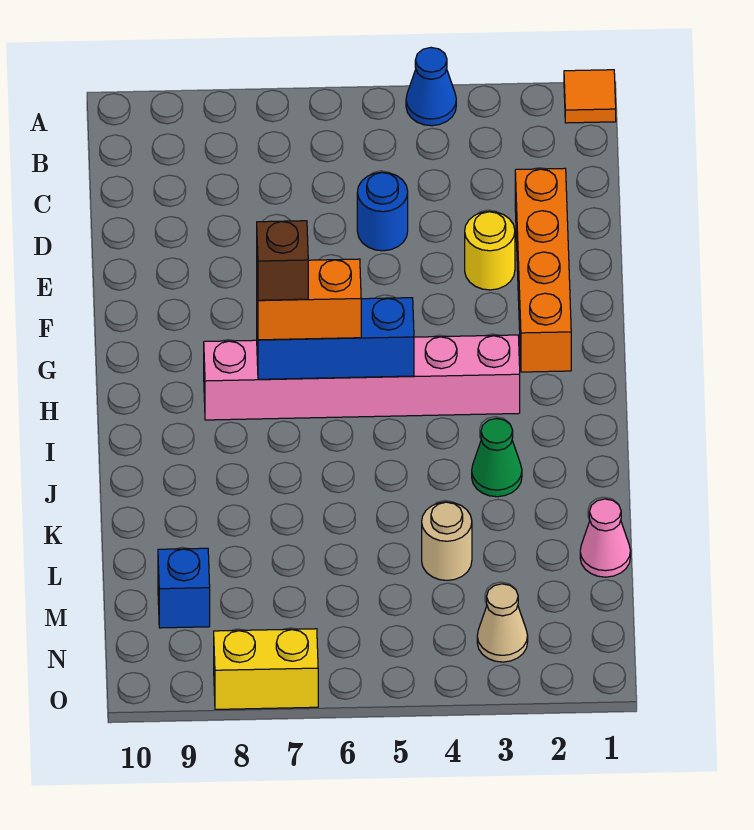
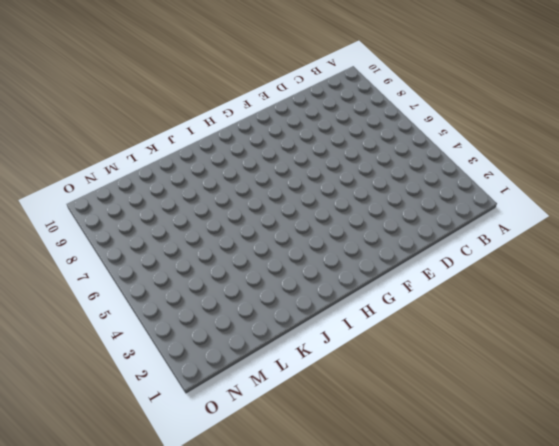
none -> orange tile A1 level 1
none -> blue cone A4 level 1
none -> orange brick D2:G2 level 1

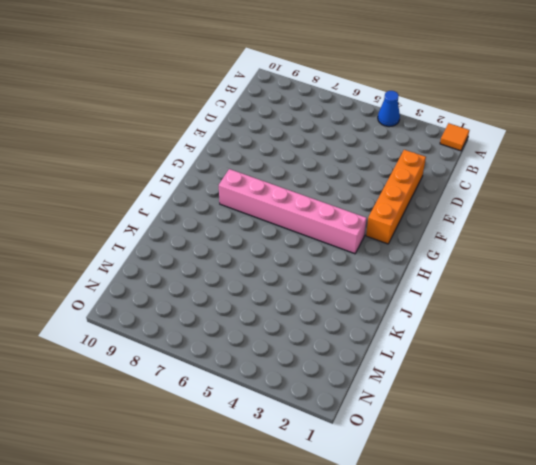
none -> blue round brick D5 level 1
none -> yellow round brick E3 level 1
none -> green cone J3 level 1

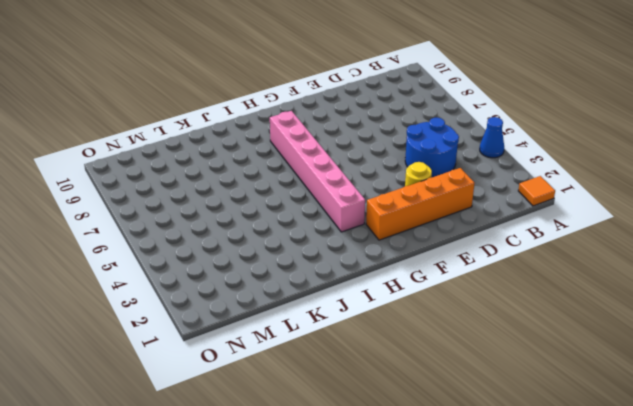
blue round brick C4:D5 level 1 -> blue round brick D5 level 1
none -> green cone J3 level 1
none -> pink cone L1 level 1
none -> tan round brick L4 level 1

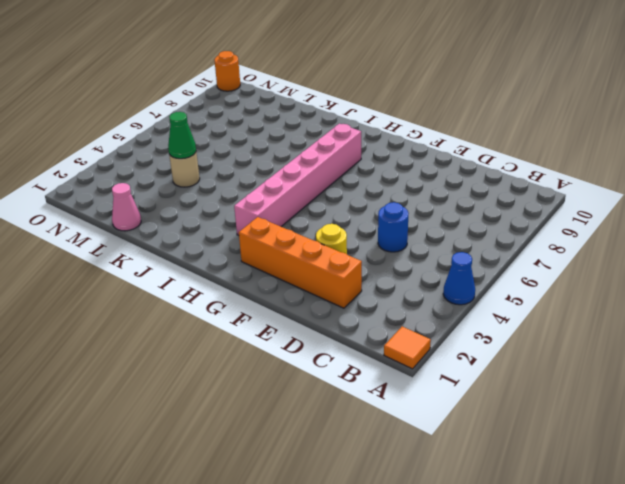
green cone L4 level 2 -> green cone J3 level 1
orange round brick O10 level 1 -> none
none -> blue brick M9 level 1
none -> tan cone N3 level 1
none -> yellow brick O7:O8 level 1

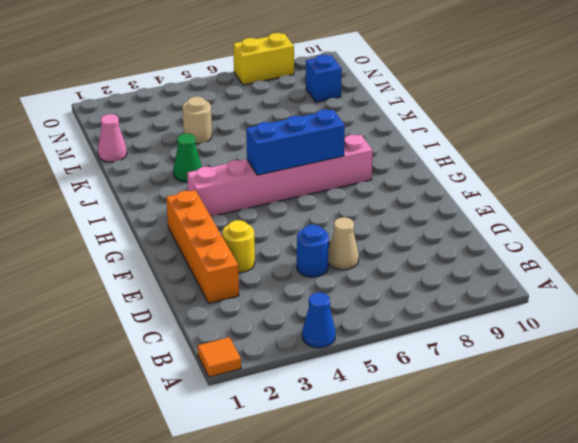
tan cone D6 level 1 -> tan cone N3 level 1
none -> orange brick H6:H7 level 3
none -> brown brick H7 level 4

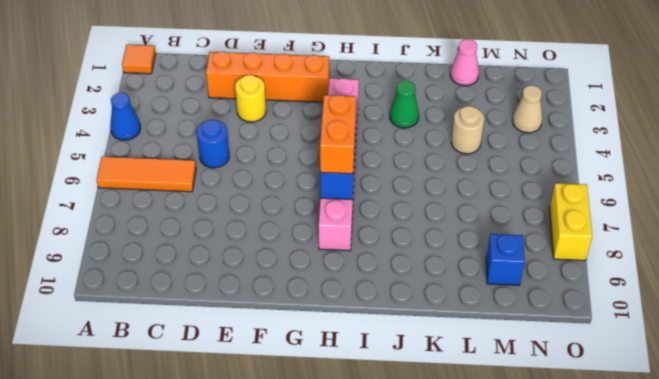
orange tile A6:C6 level 1 -> none
none -> brown brick H7 level 4

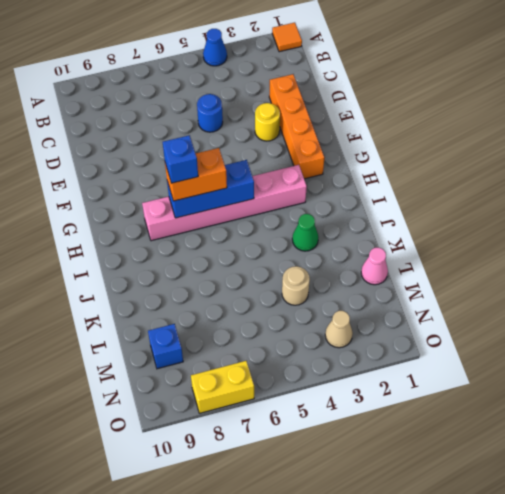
blue brick H7 level 4 -> brown brick H7 level 4

